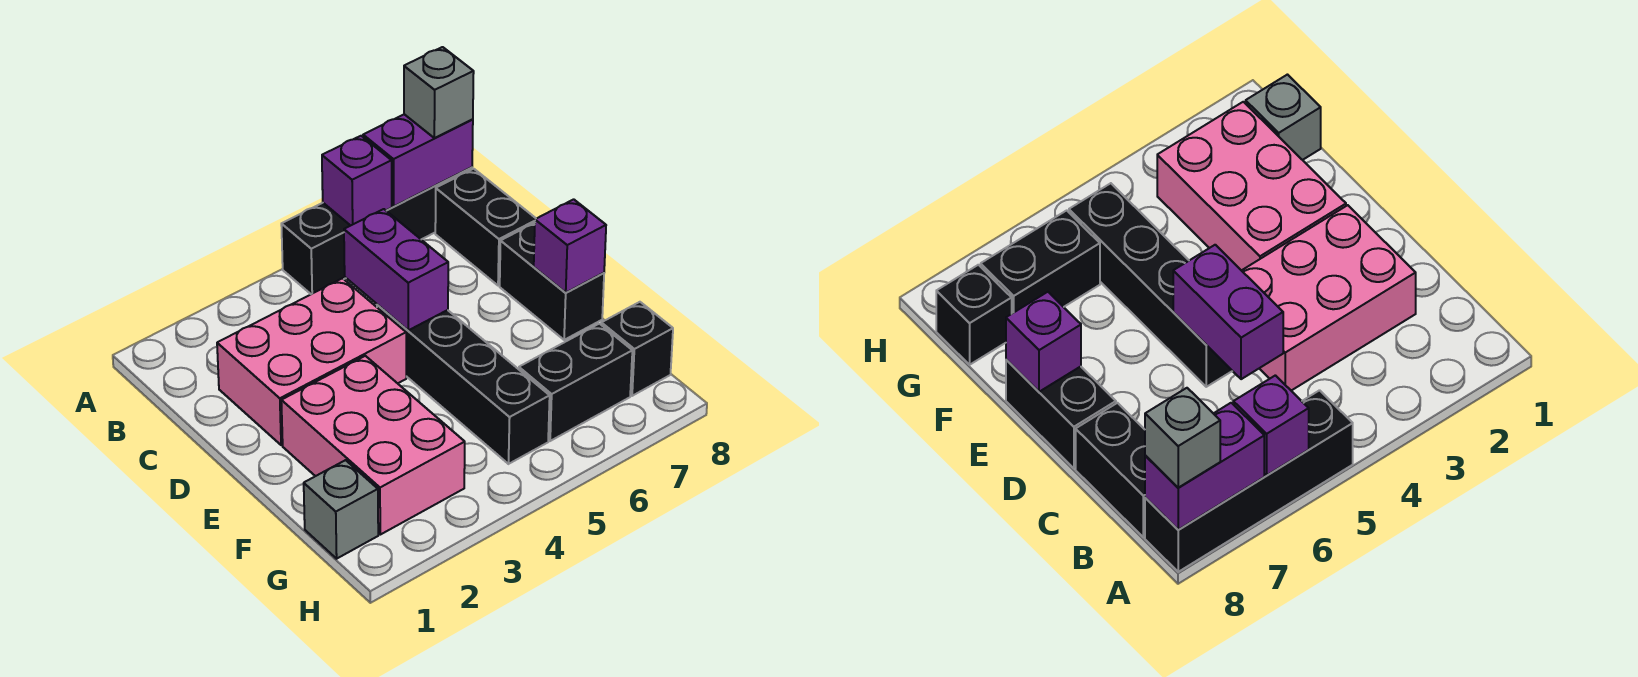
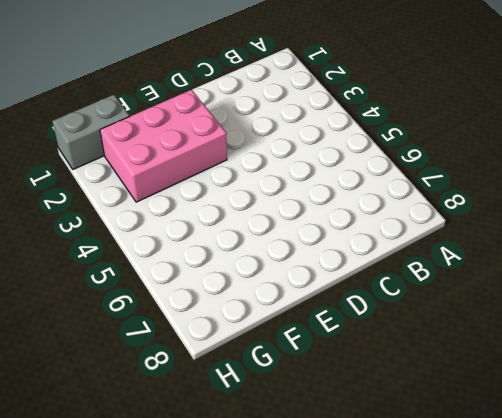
grey brick G1:H1 level 1 -> grey brick G1 level 1
none -> black brick A5:A8 level 1
none -> black brick B8:C8 level 1
none -> pink brick C2:D4 level 1

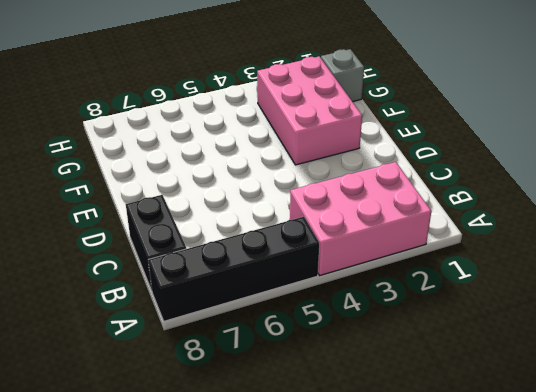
pink brick A2:B4 level 1 -> pink brick C2:D4 level 1
none -> black brick D5:G5 level 1
none -> black brick D8:E8 level 1
none -> black brick G6:G7 level 1

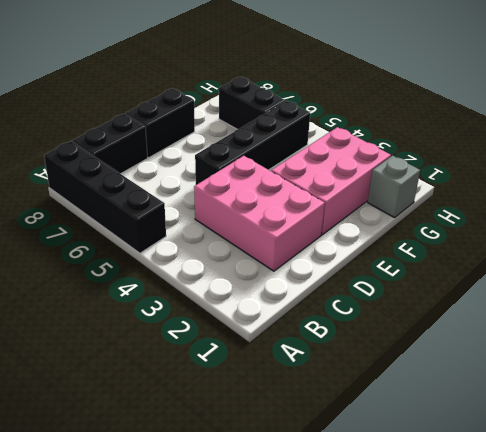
none -> black brick G8 level 1
none -> purple brick A6 level 2
none -> purple brick A7:A8 level 2

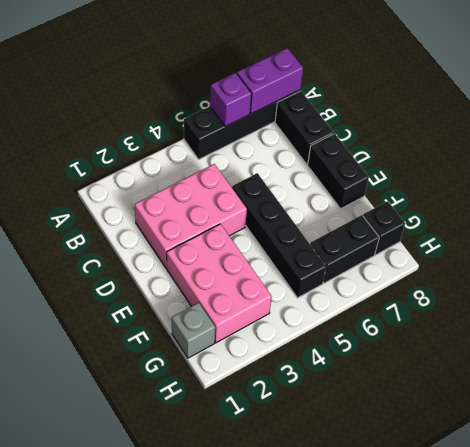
none -> purple brick C5:D5 level 2
none -> purple brick E8 level 2
none -> grey brick A8 level 3

